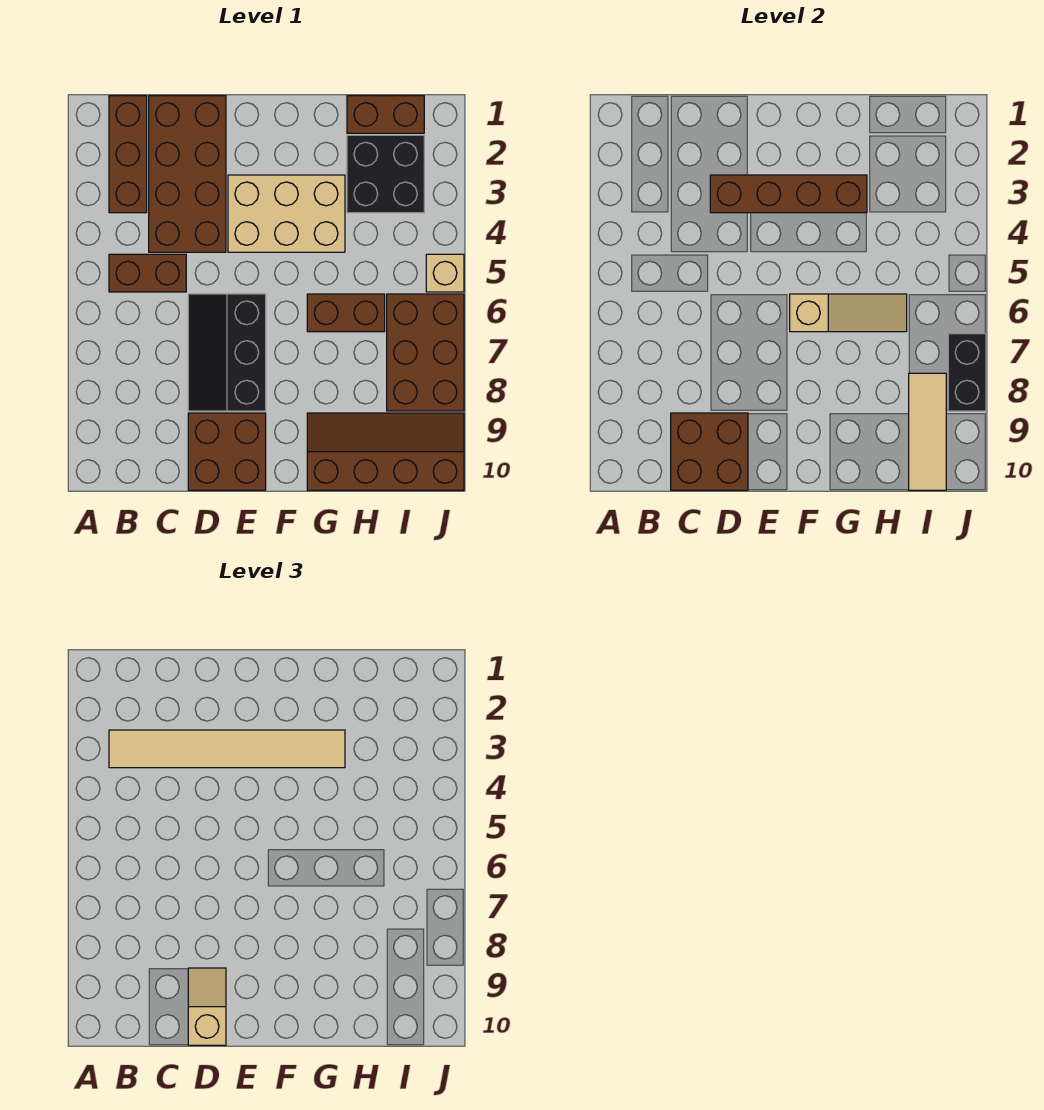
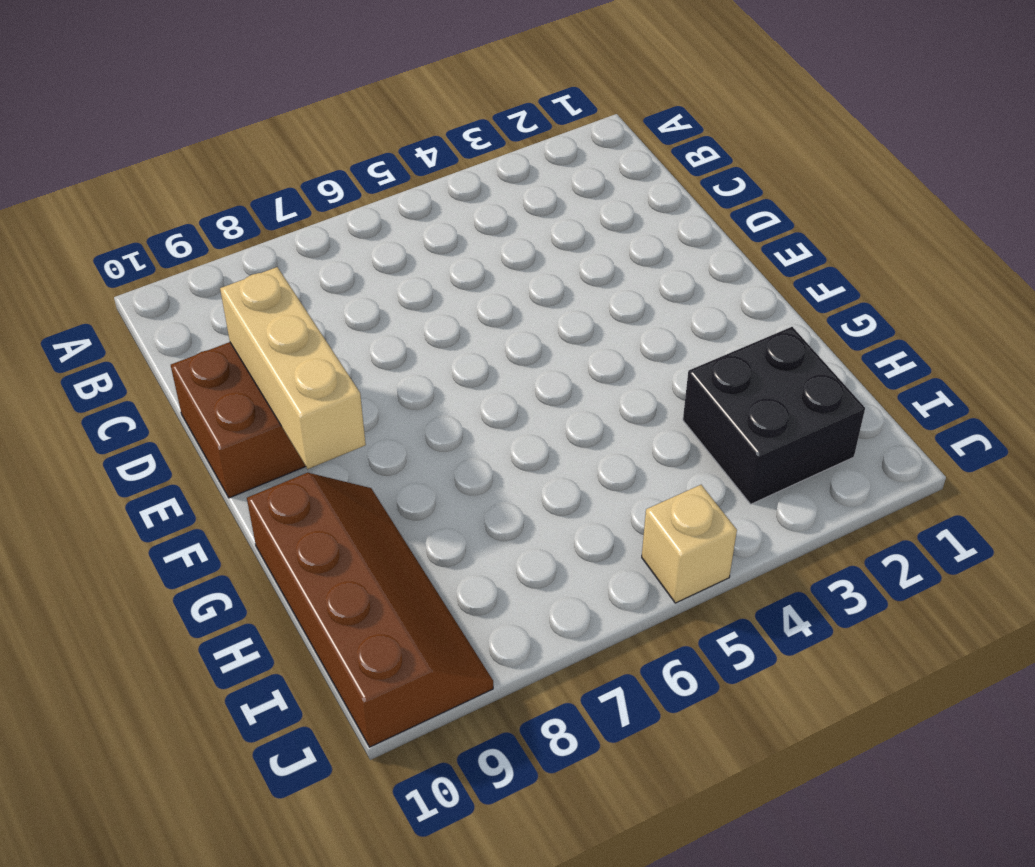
tan brick D9:F9 level 2 -> brown brick C9:D10 level 2
none -> brown brick B1:B3 level 1
none -> brown brick B5:C5 level 1
none -> brown brick C1:D4 level 1

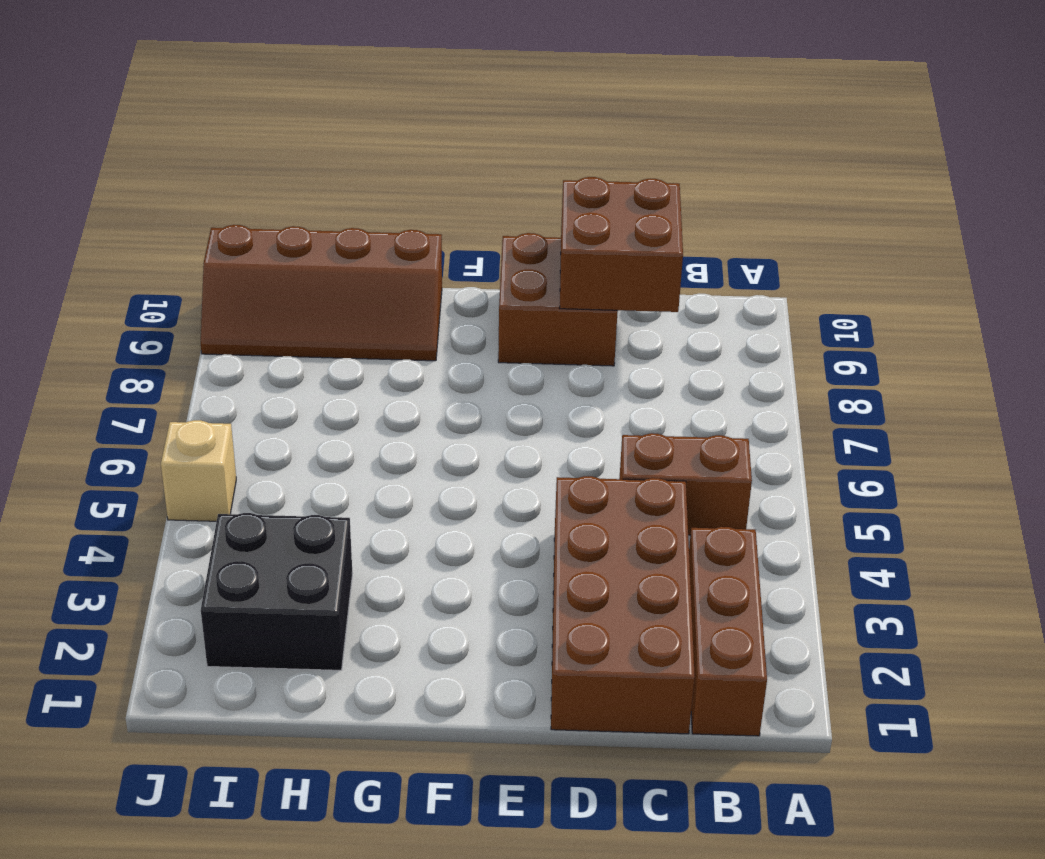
none -> black slope D6:E8 level 1 top E
none -> tan brick E3:G4 level 1
none -> brown brick G6:H6 level 1

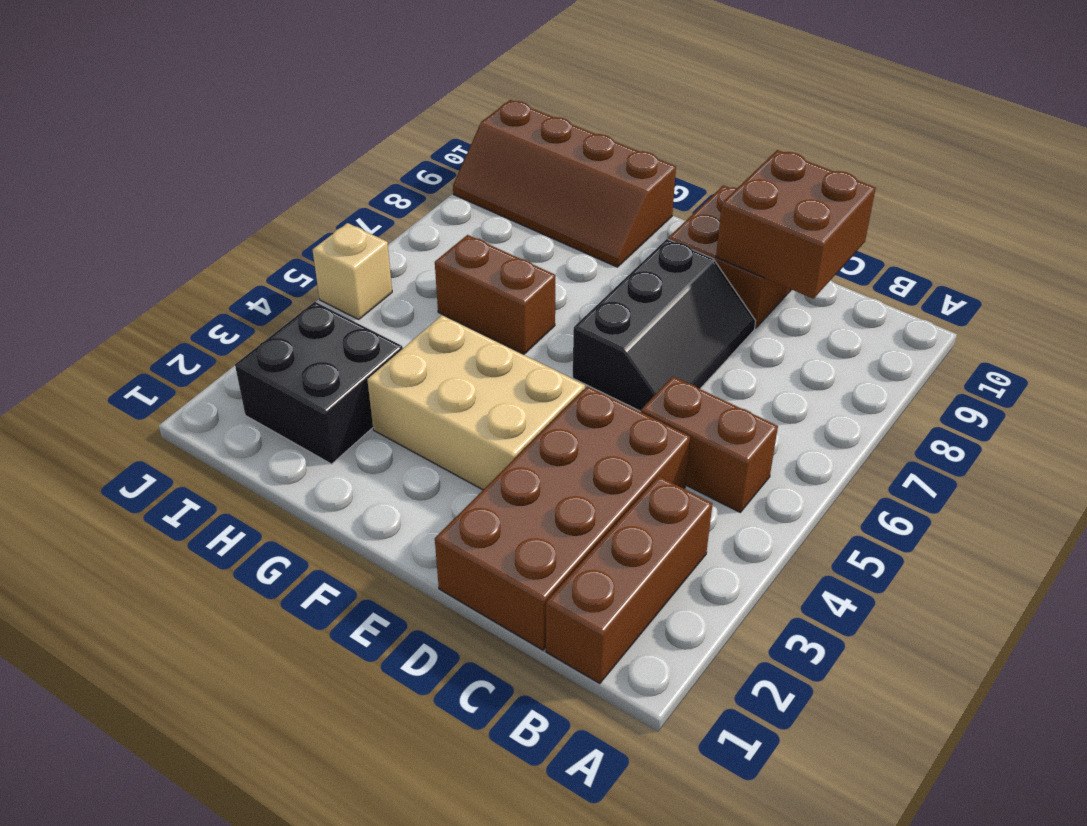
none -> brown brick H1:I1 level 1
none -> brown brick I6:J8 level 1
none -> brown brick D3:G3 level 2

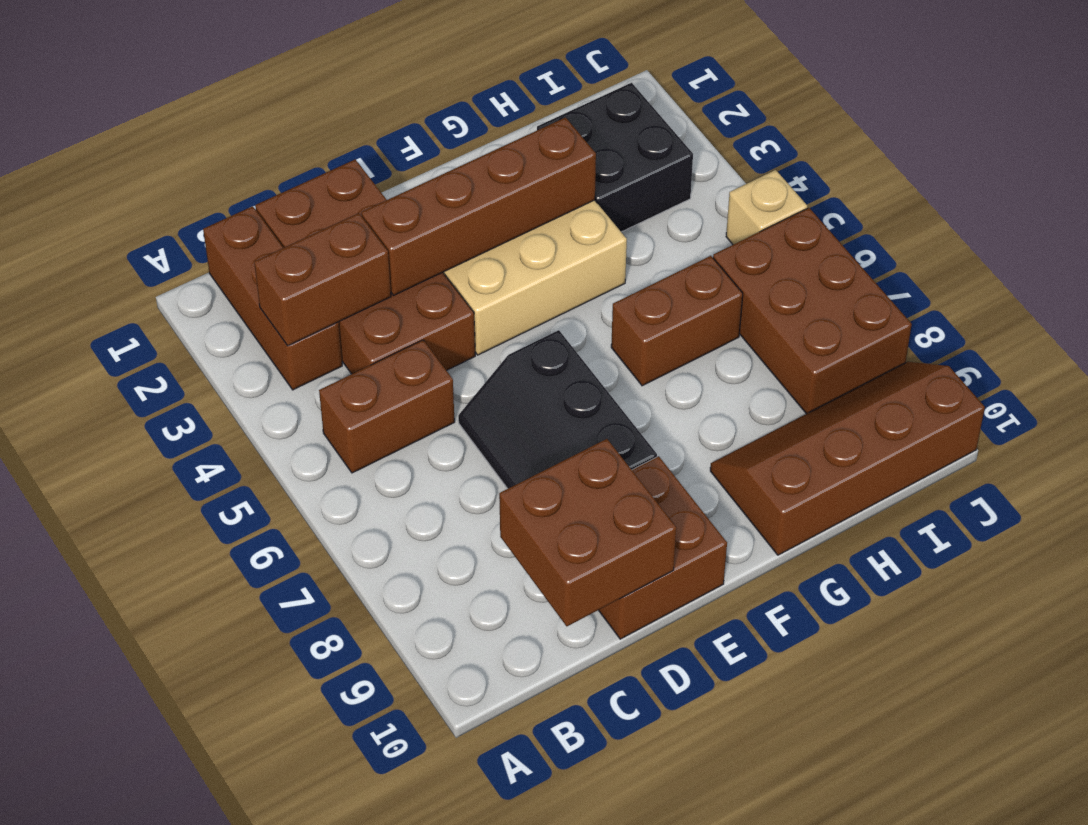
brown brick B3:C3 level 2 -> brown brick H1:I1 level 1
none -> tan slope F6:H6 level 2 top F
none -> tan tile I8:I10 level 2
none -> black brick J7:J8 level 2

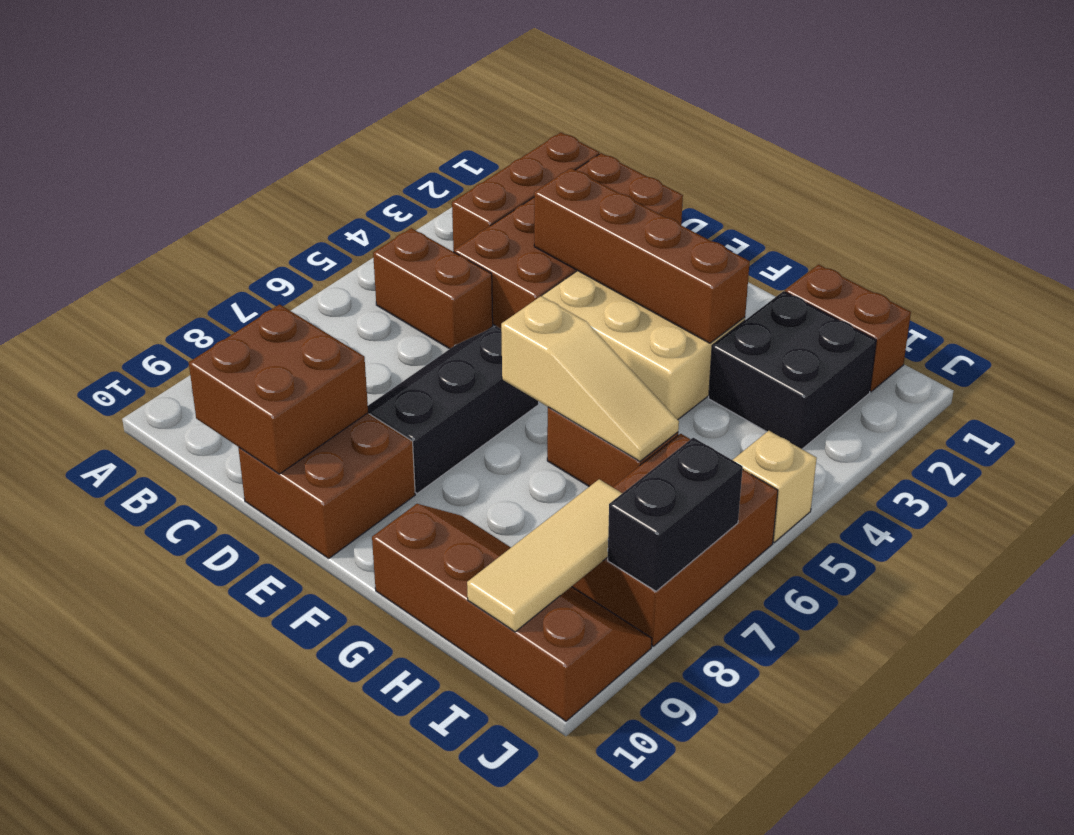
none -> tan tile B3:G3 level 3
none -> tan slope D9:D10 level 3 top 10

